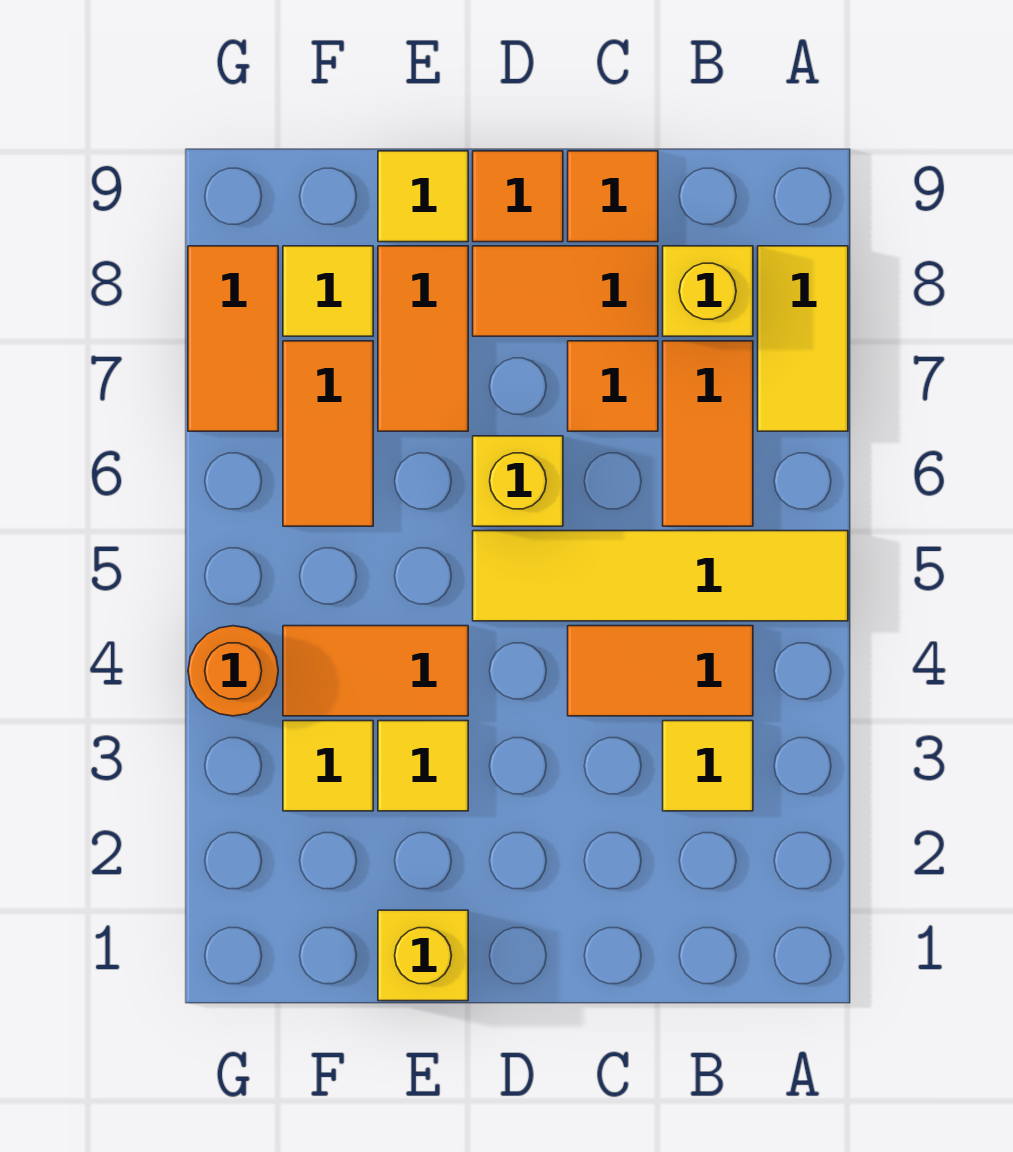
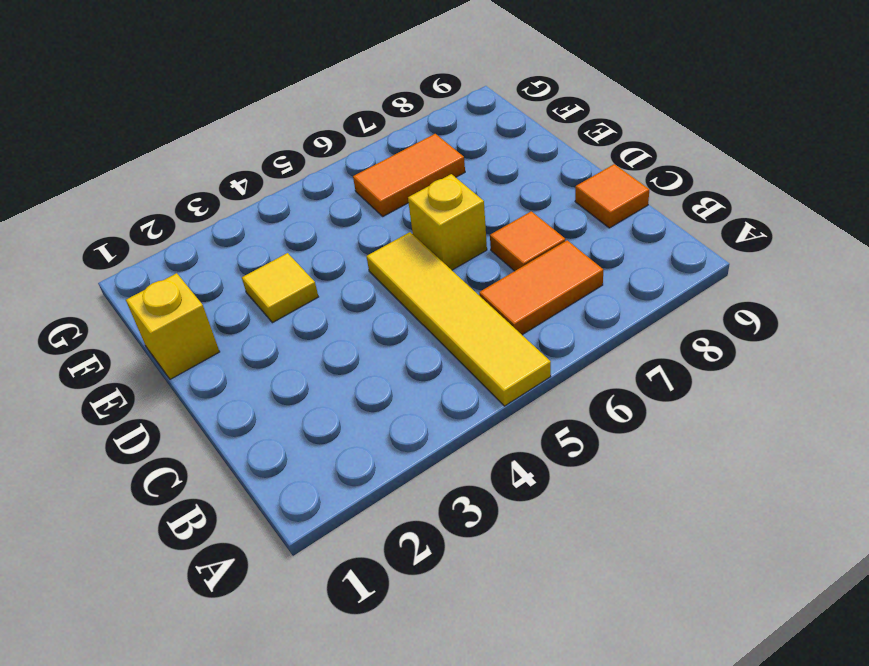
none -> yellow tile A7:A8 level 1
none -> yellow tile B3 level 1
none -> orange tile B4:C4 level 1

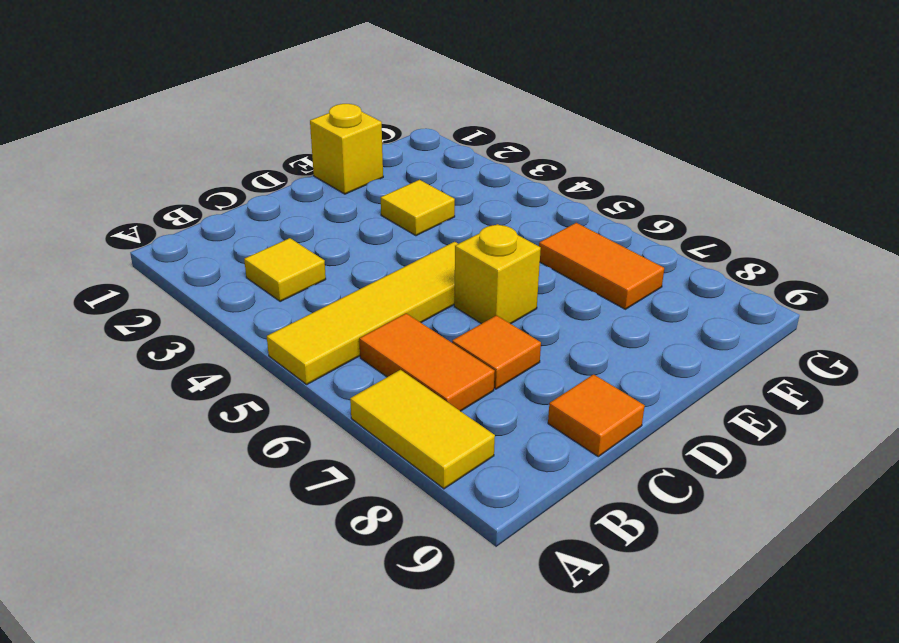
none -> orange tile B4:C4 level 1
none -> yellow brick B8 level 1
none -> orange tile C8:D8 level 1

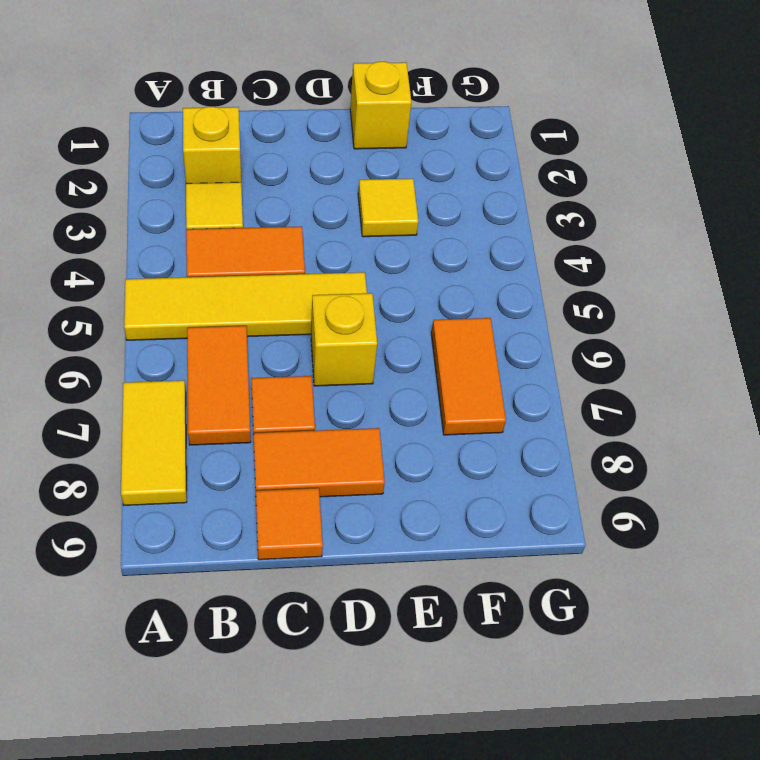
yellow brick B2 level 1 -> yellow brick B8 level 1
none -> orange tile D9 level 1
none -> orange tile E4:F4 level 1
none -> orange tile E7:E8 level 1

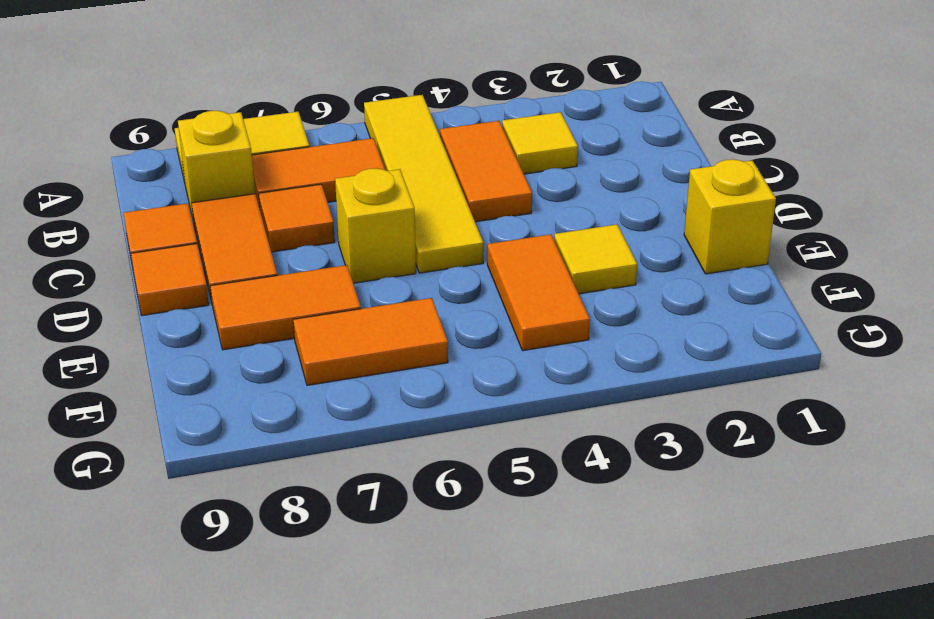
none -> yellow tile E9 level 1
none -> yellow tile F3 level 1
none -> yellow tile F8 level 1

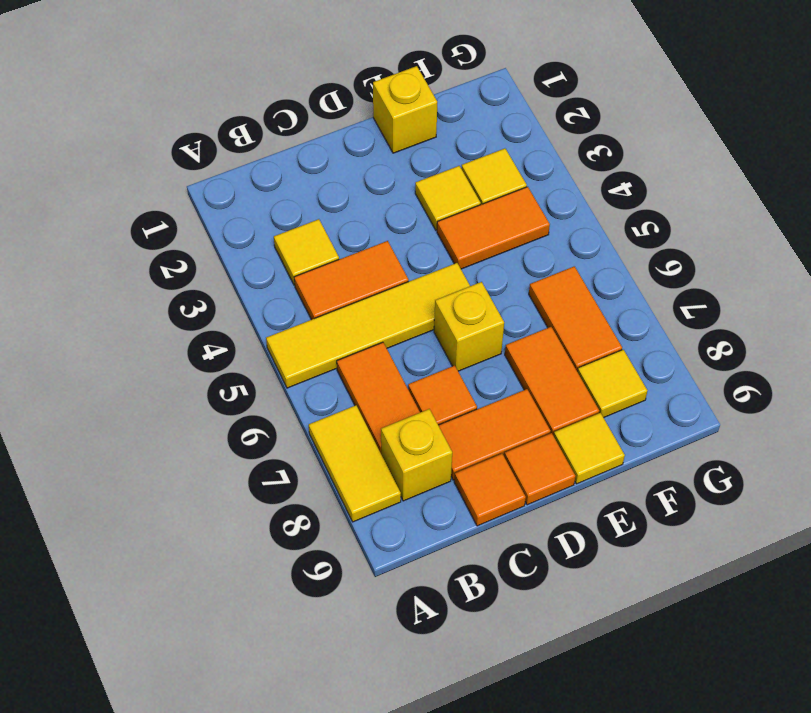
none -> orange round brick G4 level 1
none -> orange tile G7:G8 level 1

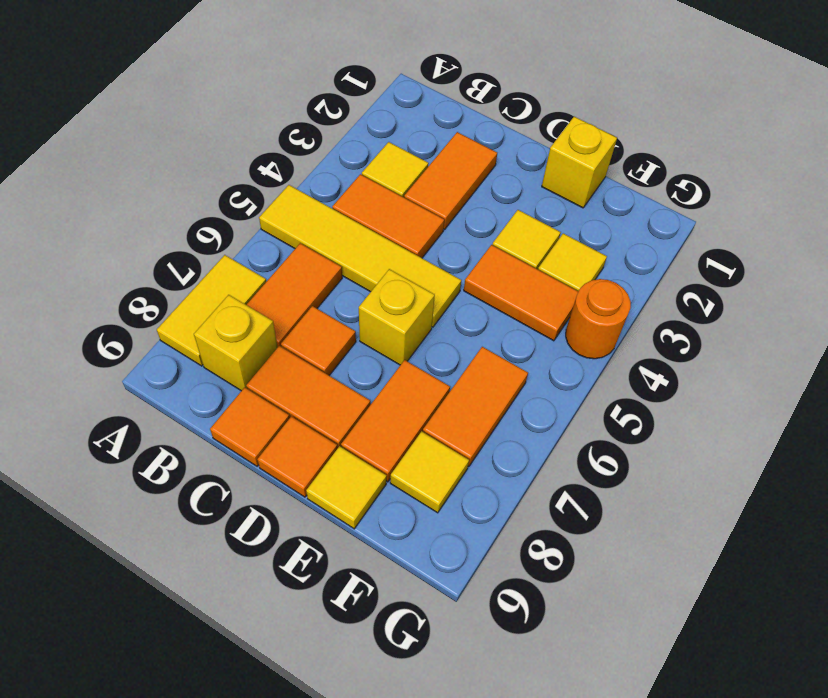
orange tile C2:C3 level 1 -> orange tile G7:G8 level 1

